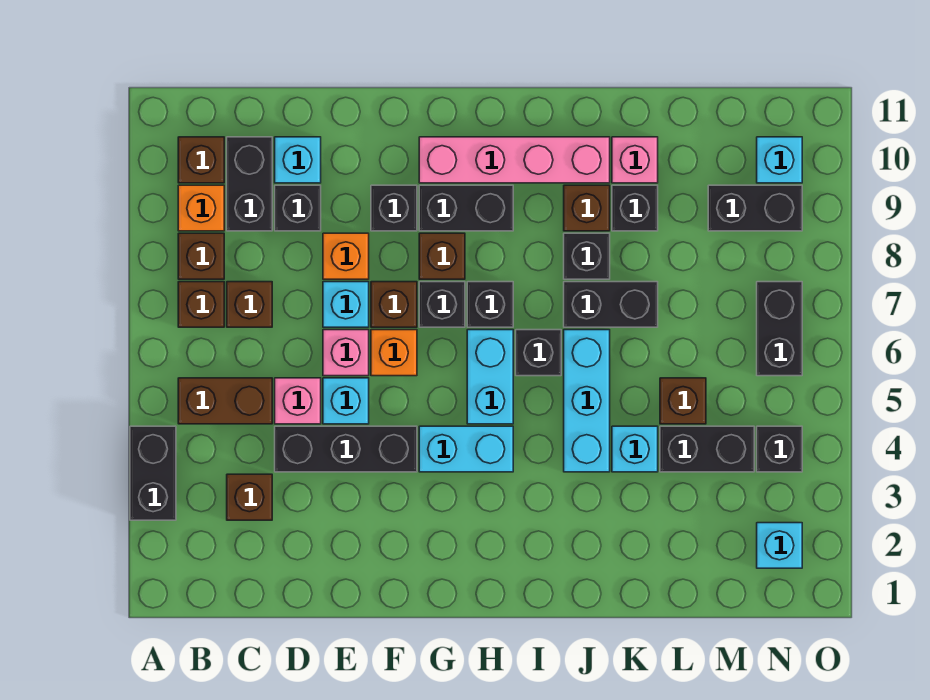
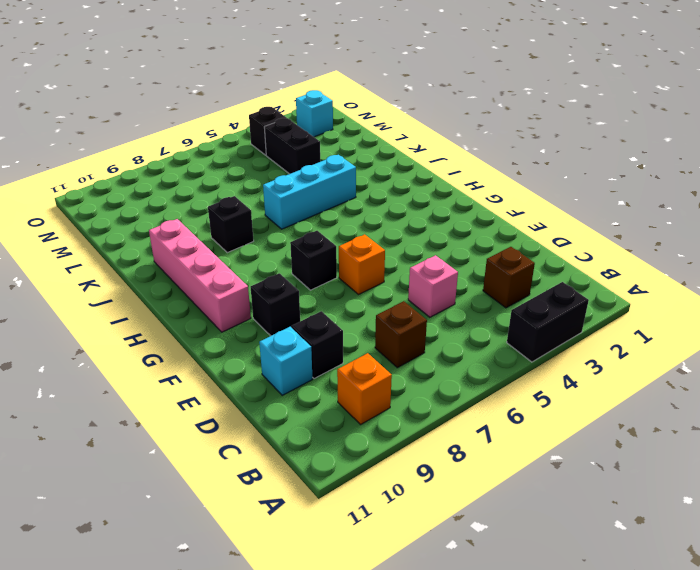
none -> brown brick B5:C5 level 1
none -> brown brick B7 level 1
none -> brown brick B8 level 1
none -> brown brick B10 level 1

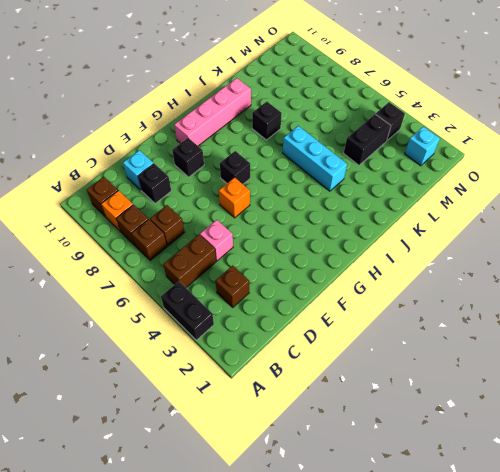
none -> black brick C9:C10 level 1
none -> black brick D4:F4 level 1
none -> cyan brick E5 level 1
none -> pink brick E6 level 1

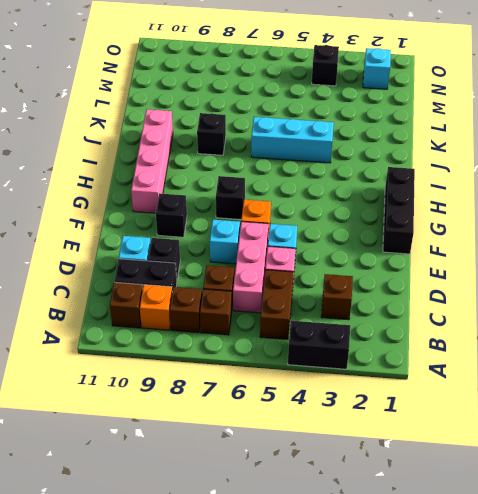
pink brick C6:E6 level 1 -> pink brick E6 level 1
black brick F1:H1 level 1 -> black brick D4:F4 level 1
none -> orange brick E8 level 1
none -> brown brick F7 level 1
none -> cyan brick G4:H4 level 1
none -> brown brick G8 level 1

